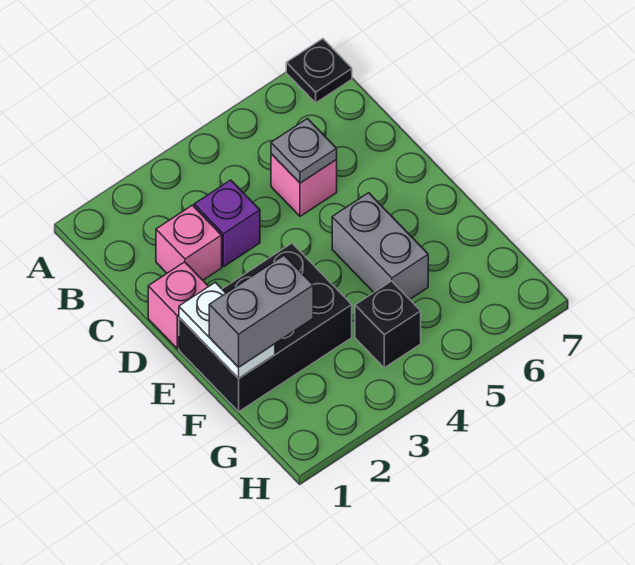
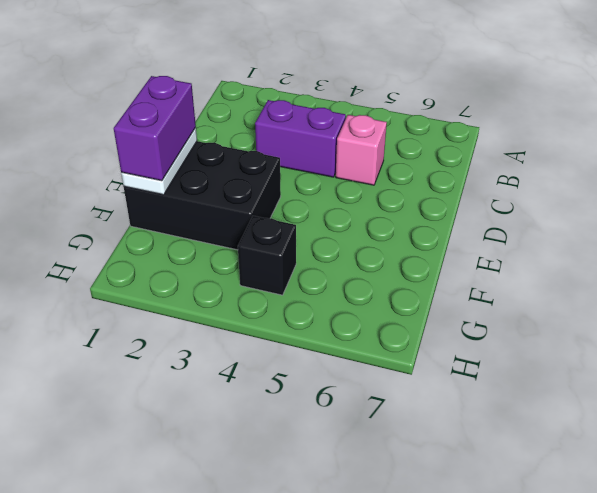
purple brick C3:C4 level 1 -> purple brick C3 level 1
purple brick E1:F1 level 3 -> grey brick F1:F2 level 3
none -> black plate A7 level 1
none -> pink brick C2 level 1

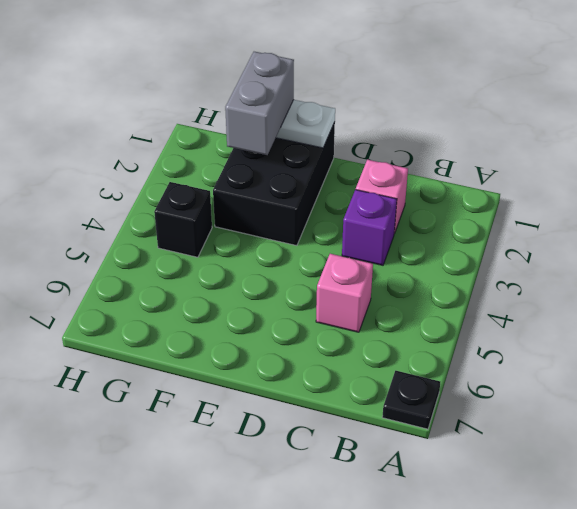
none -> pink brick D1 level 1
none -> grey brick E5:F5 level 1

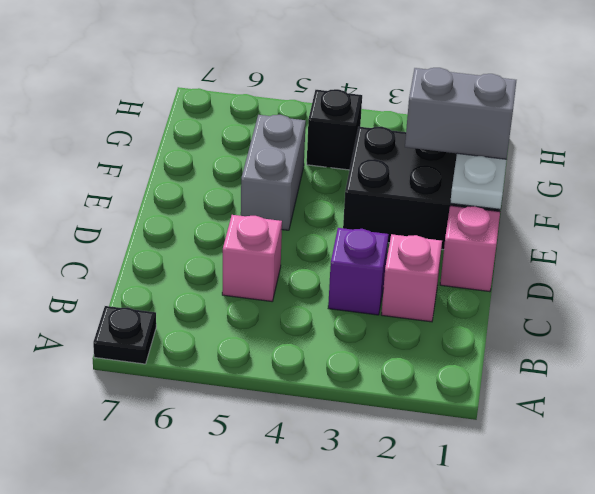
none -> grey plate C5 level 2

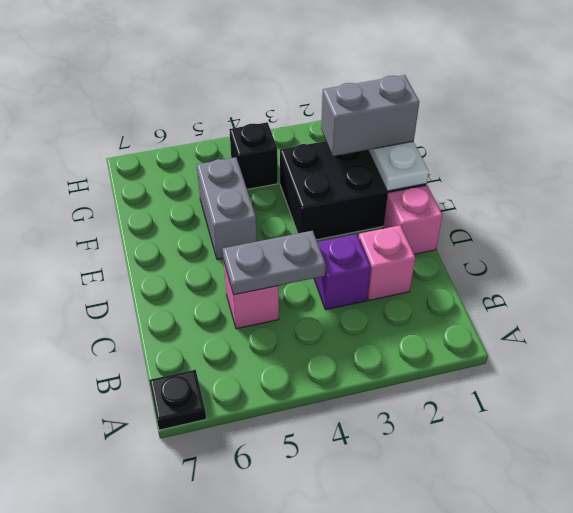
grey plate C4:C5 level 2 -> grey plate C5 level 2

